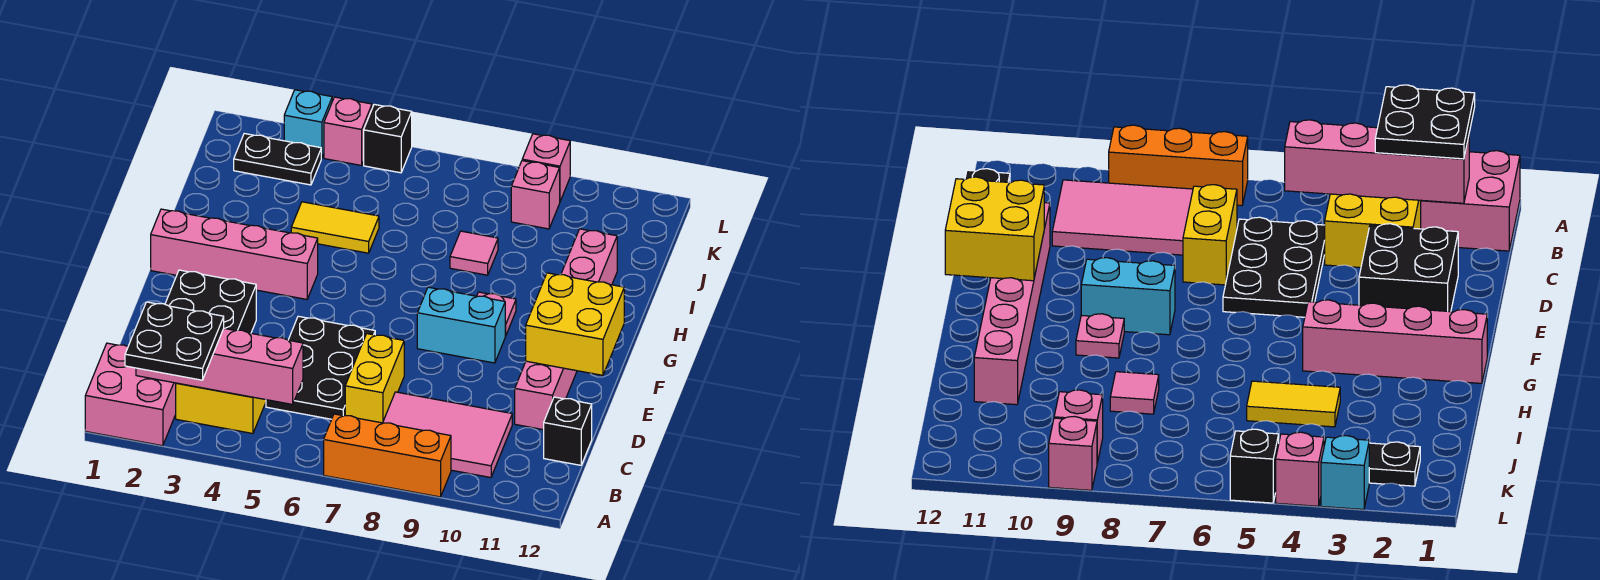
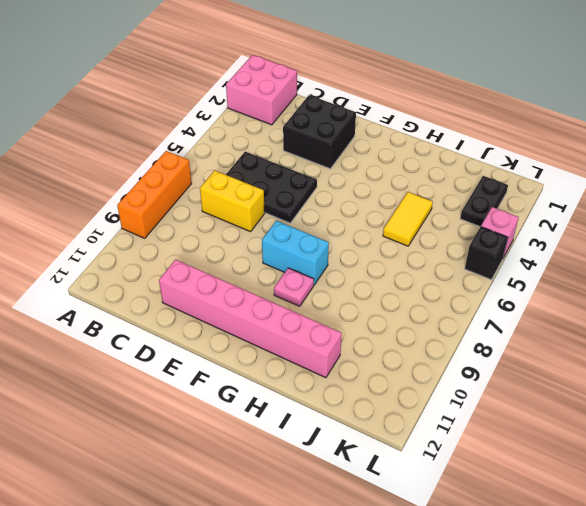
cyan brick F8:G8 level 1 -> cyan brick F8:F9 level 1
none -> yellow brick B3:C4 level 1
none -> pink tile B8:C10 level 1
none -> black brick C12 level 1

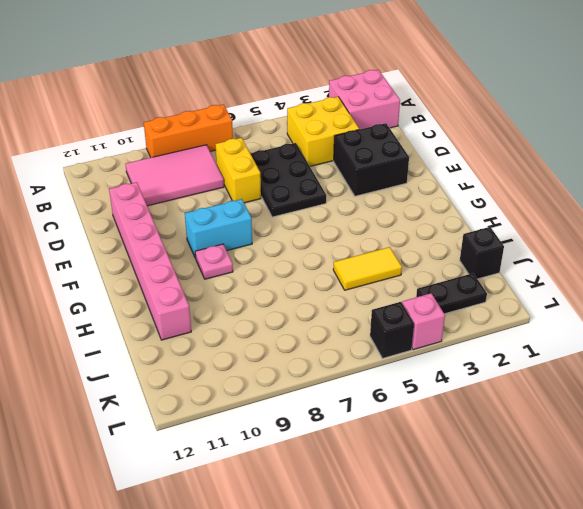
black brick J1 level 1 -> black brick C12 level 1
none -> pink brick G1:G4 level 1
none -> pink tile I8 level 1
none -> pink brick K9 level 1

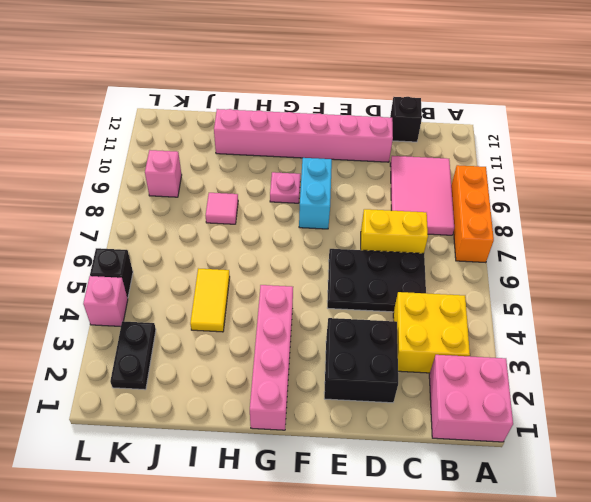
none -> cyan brick L3 level 1
none -> pink brick L9 level 1
none -> pink brick B2:B5 level 2

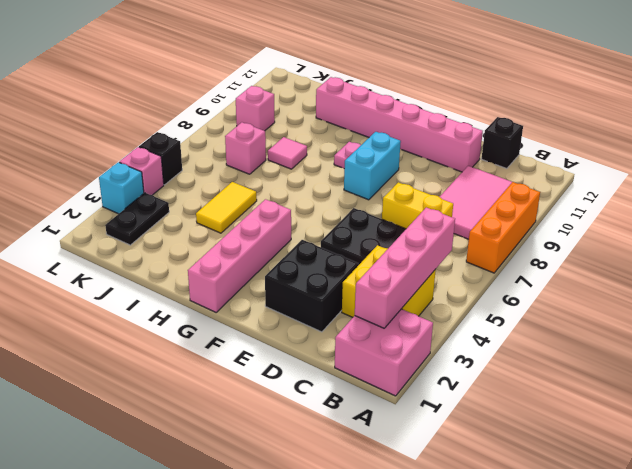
pink brick J7 level 1 -> pink brick L9 level 1
none -> yellow brick E11:F12 level 2
none -> black plate A2:B3 level 3

